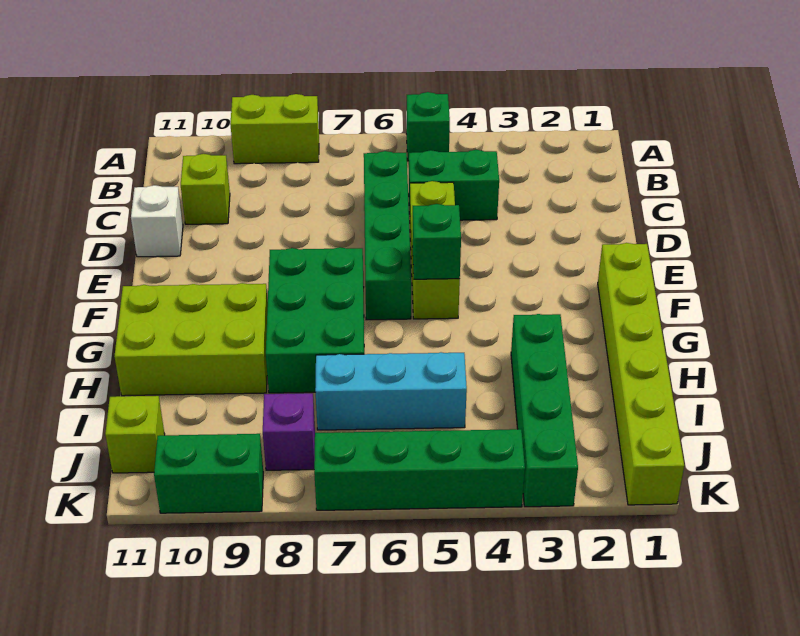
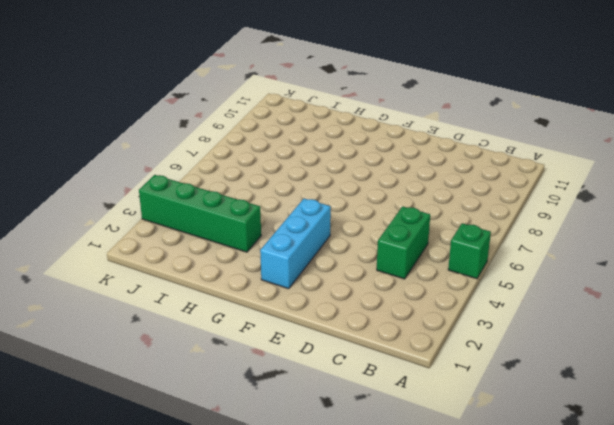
cyan brick F2:F4 level 1 -> cyan brick I5:I7 level 1
none -> lime brick A8:A9 level 1
none -> green brick C6:F6 level 1
none -> lime brick C10 level 1

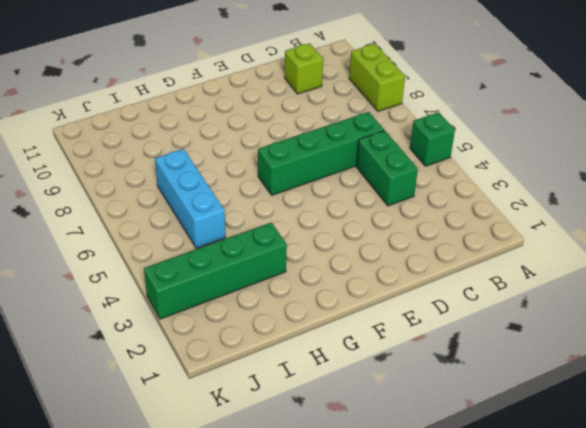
none -> lime brick D5:F5 level 1
none -> white brick D11 level 1
none -> lime brick F1:K1 level 1

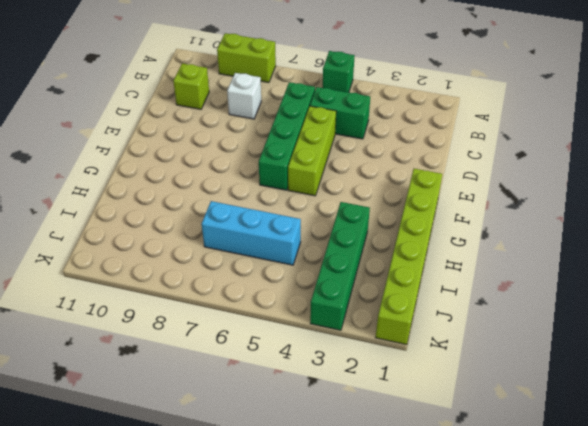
white brick C8 level 1 -> white brick D11 level 1
none -> green brick F7:H8 level 1
none -> lime brick G9:H11 level 1
none -> purple brick J8 level 1

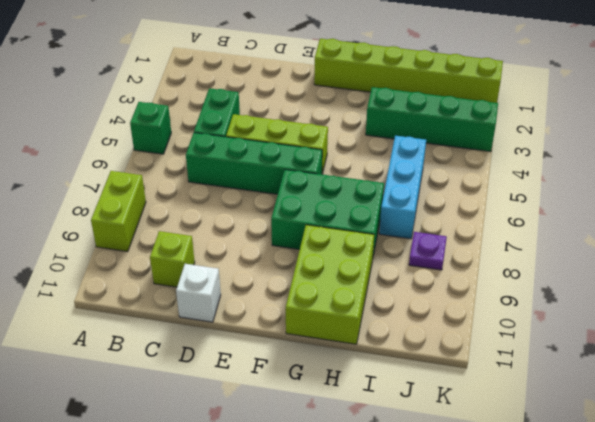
purple plate J8 level 1 -> purple brick J8 level 1
none -> lime brick J11 level 1
none -> green brick K4:K7 level 1
none -> green brick K9:K10 level 1

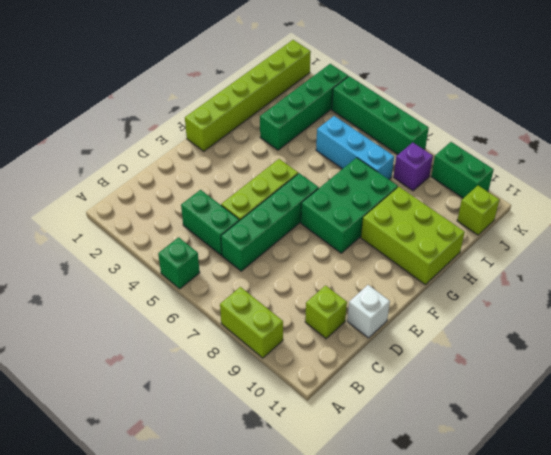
none -> green brick F5 level 2

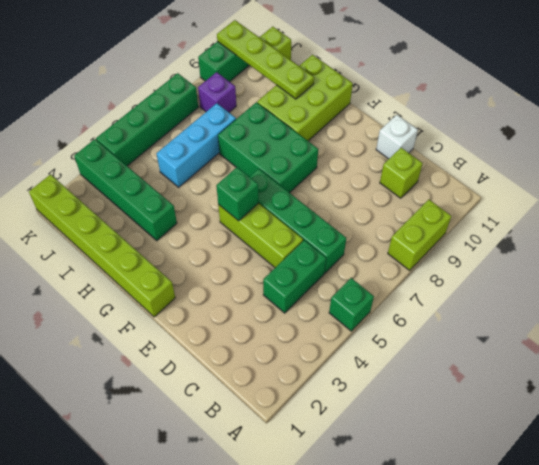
lime plate H10:K10 level 2 -> none

